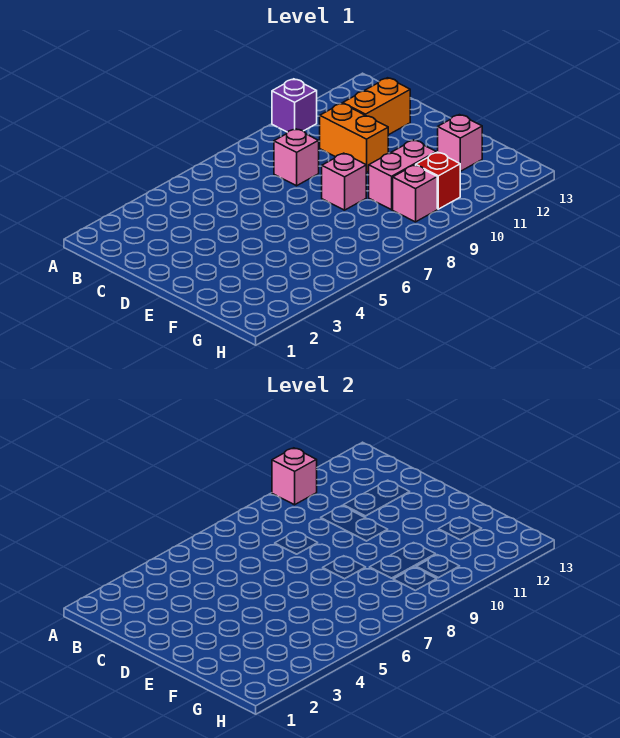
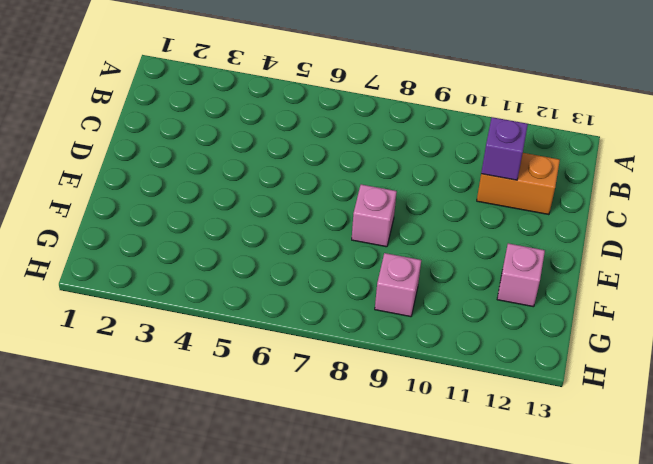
purple brick C11 level 2 -> purple brick A10 level 1
none -> pink brick C8 level 1
none -> orange brick C10:D10 level 1

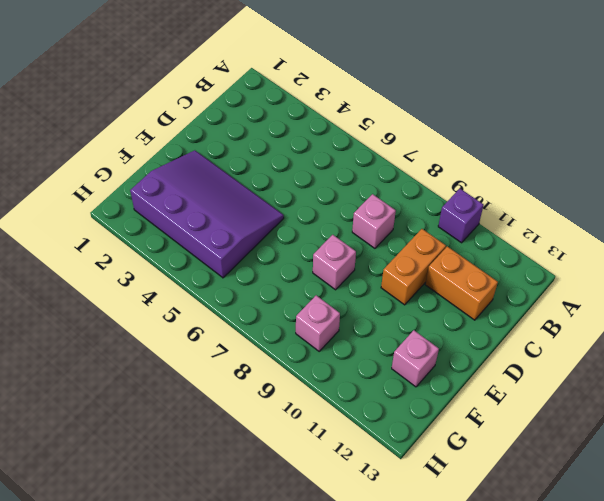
purple slope E2:G5 level 1 top G -> none
none -> pink brick F9:F10 level 1
none -> red brick G10 level 1

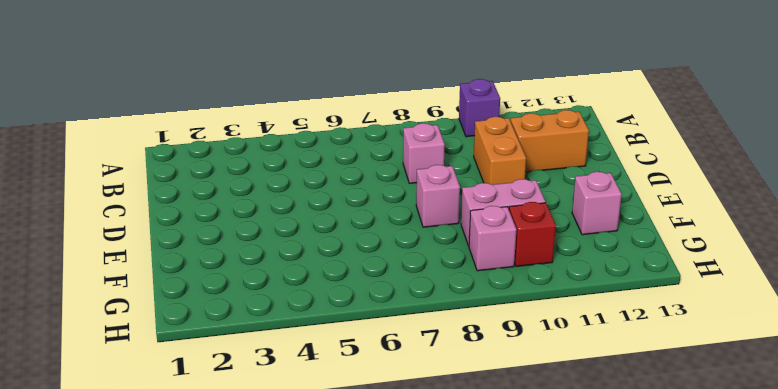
none -> pink brick A10 level 2

